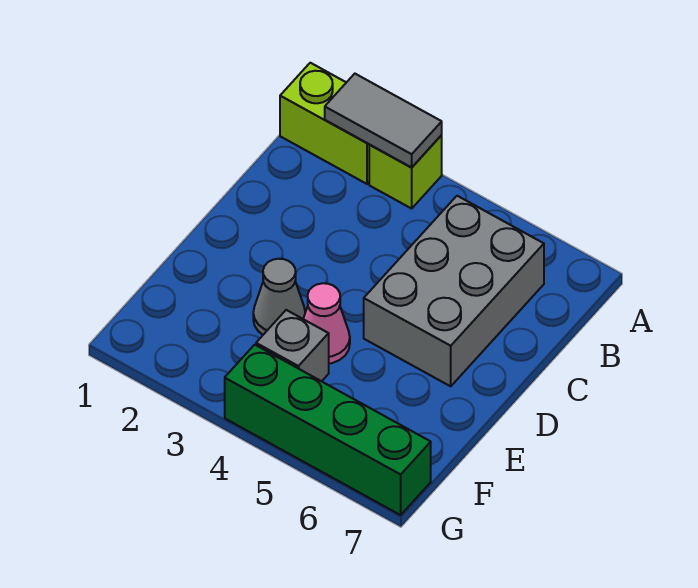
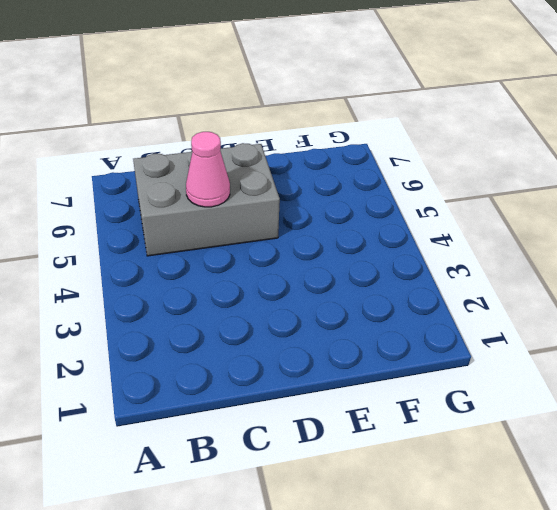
pink cone C5 level 2 -> pink cone E4 level 1
none -> lime brick A1:A2 level 1
none -> lime brick A3 level 1

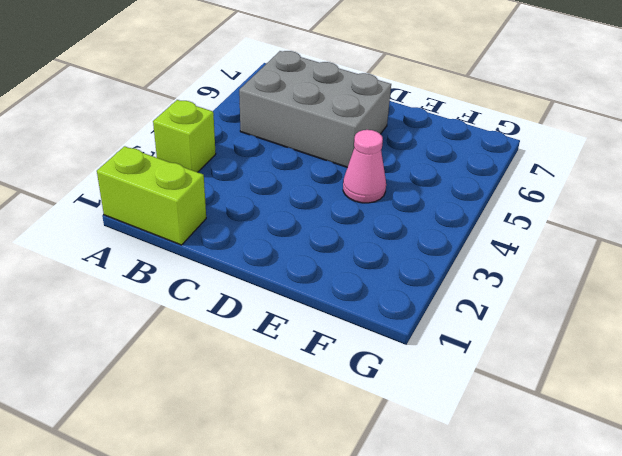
lime brick A1:B1 level 1 -> lime brick A1:A2 level 1
none -> grey cone E3 level 1
none -> grey brick F4 level 1

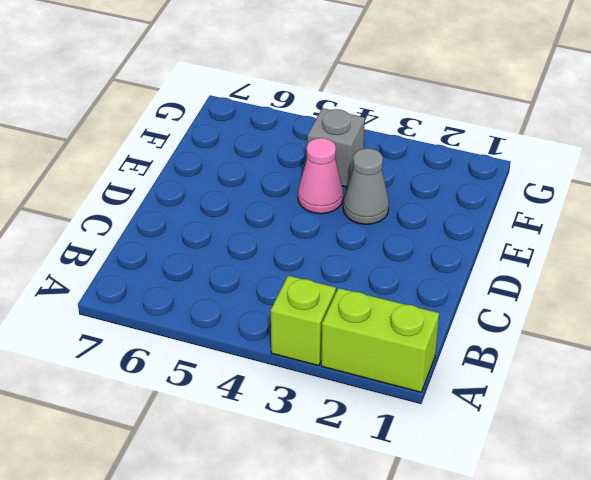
none -> grey brick B5:D6 level 1
none -> green brick G4:G7 level 1

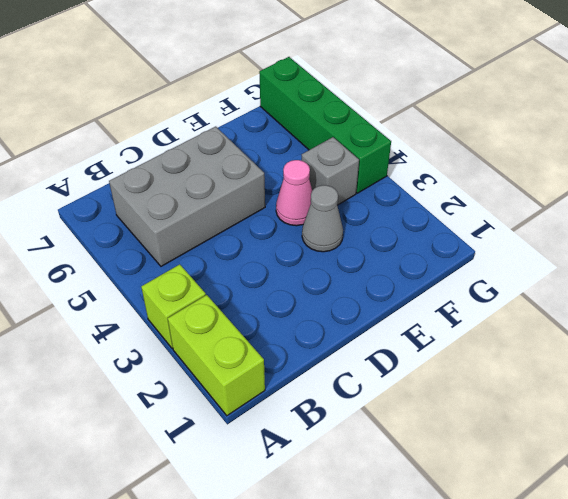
none -> grey tile A2:A3 level 2

